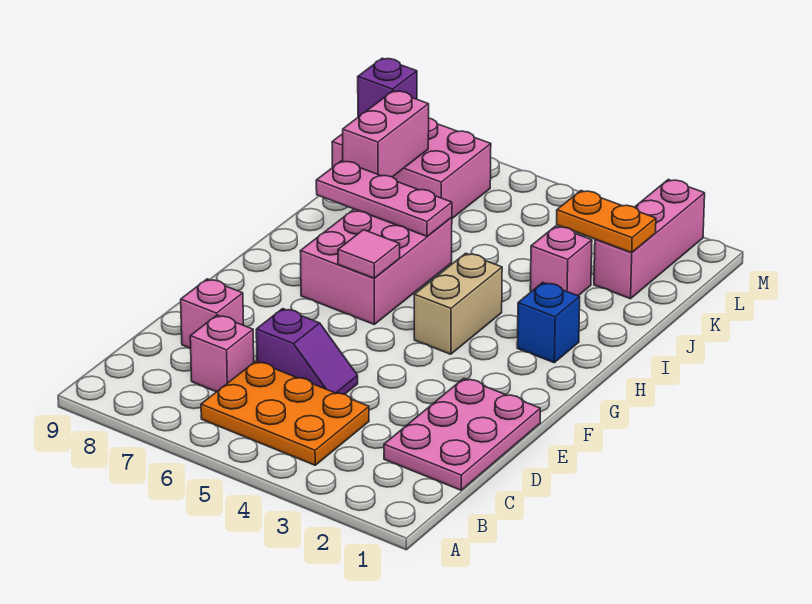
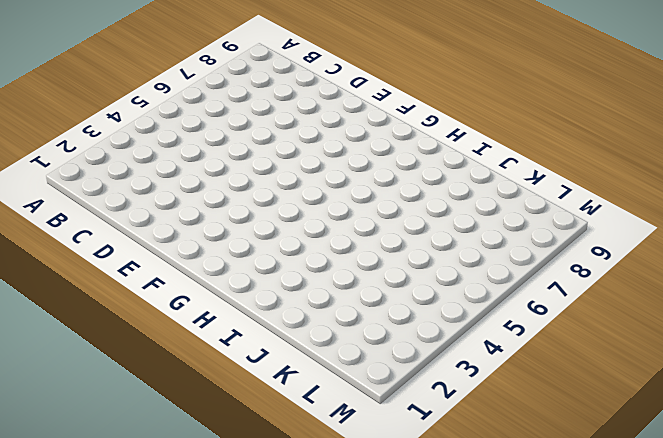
none -> orange plate B4:C6 level 1
none -> pink plate C1:E2 level 1
none -> pink brick C7 level 1

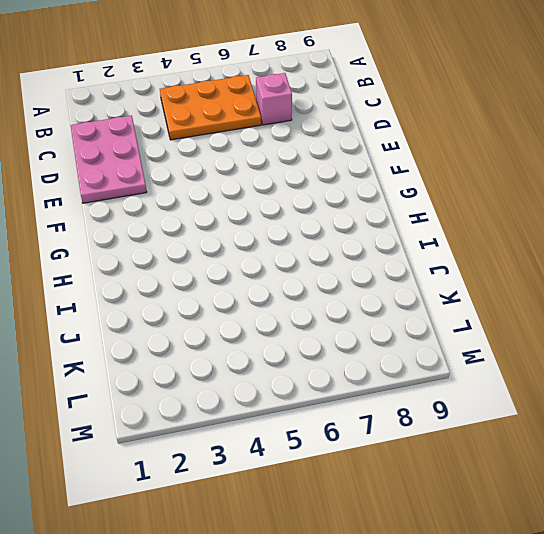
none -> purple slope D5:D6 level 1 top 6
none -> pink brick D8 level 1
none -> tan brick G4:H4 level 1

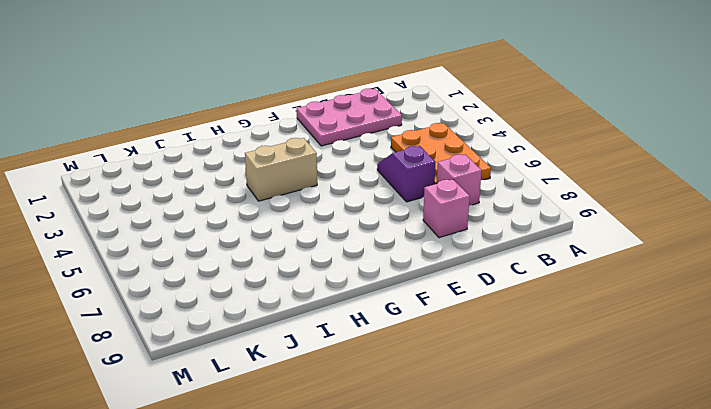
none -> pink brick G6:I7 level 1
none -> blue brick H2 level 1
none -> pink brick J3 level 1

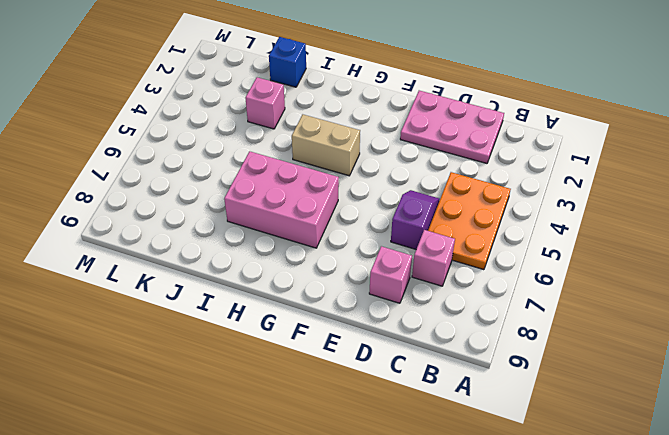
blue brick J1 level 1 -> blue brick H2 level 1
none -> pink brick K2:M2 level 1
none -> pink brick K7:L9 level 1
none -> pink tile G6 level 2

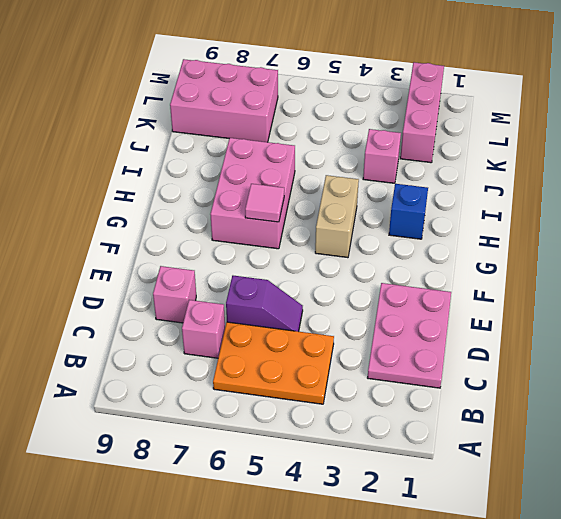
none -> pink plate I6:I8 level 2
none -> pink brick J8:K8 level 2
none -> orange plate K2:K3 level 2

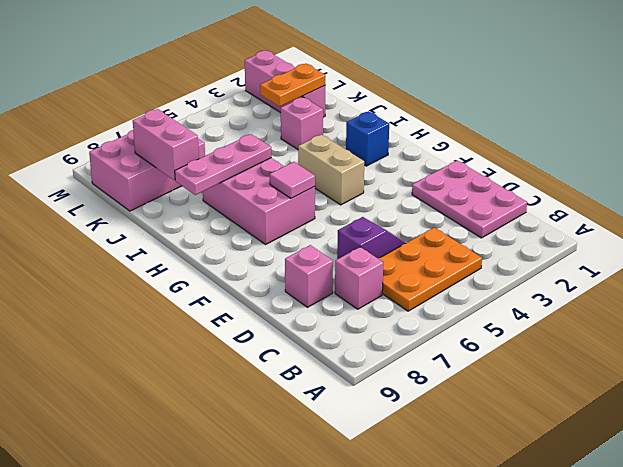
none -> purple brick L9 level 2

